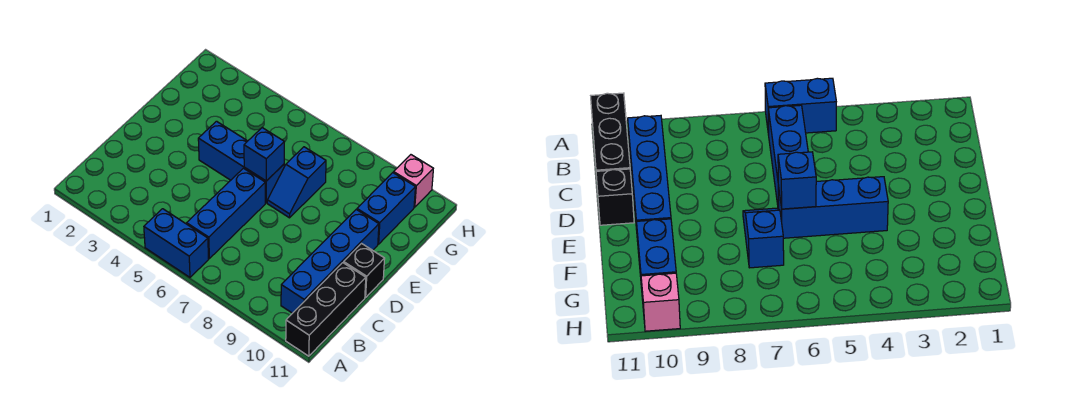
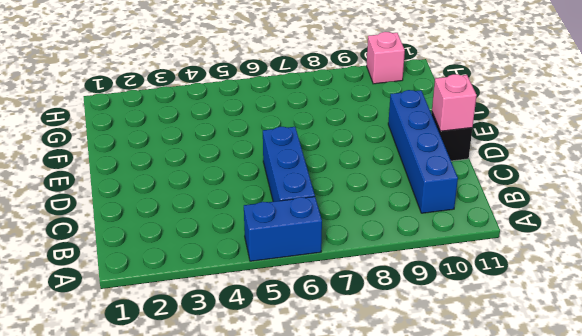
pink brick D11 level 2 -> none
none -> black brick A11:C11 level 1
none -> blue brick E4:E6 level 1

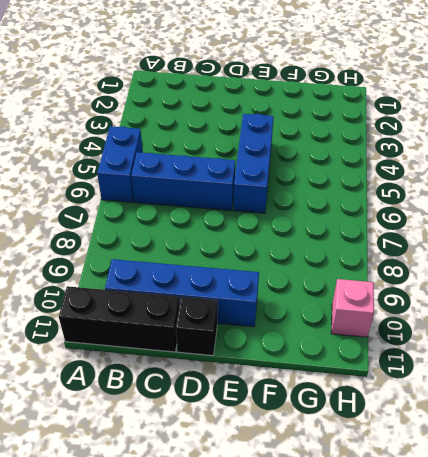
none -> blue slope E7:F7 level 1 top F
none -> blue brick F10:G10 level 1

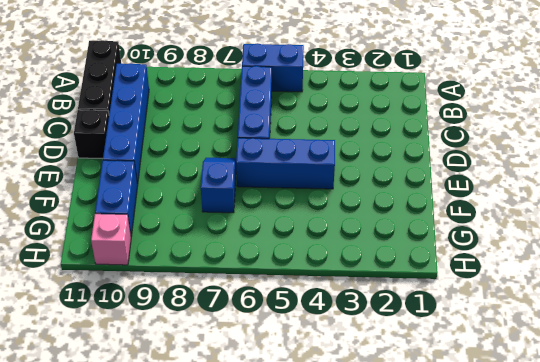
none -> blue brick E6 level 2

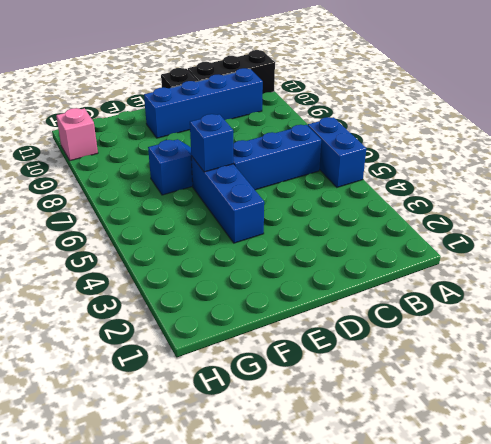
none -> blue brick F10:G10 level 1

